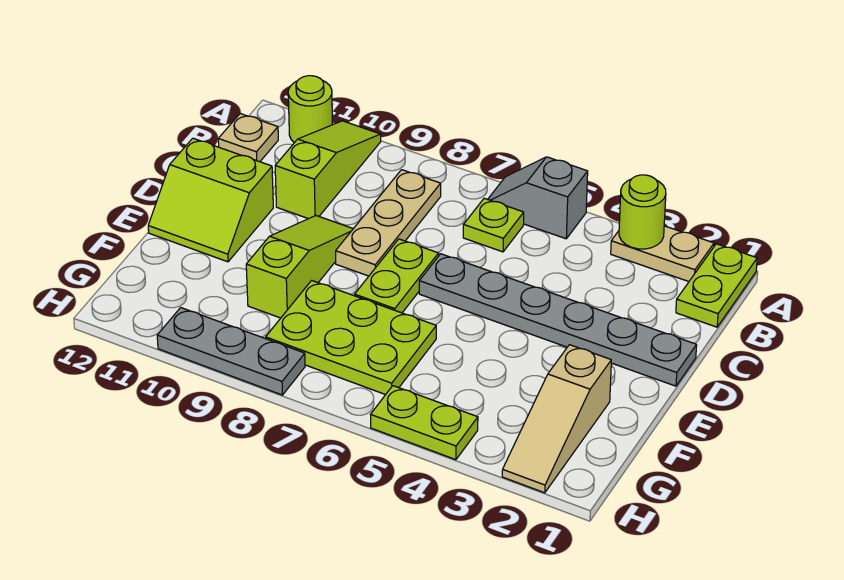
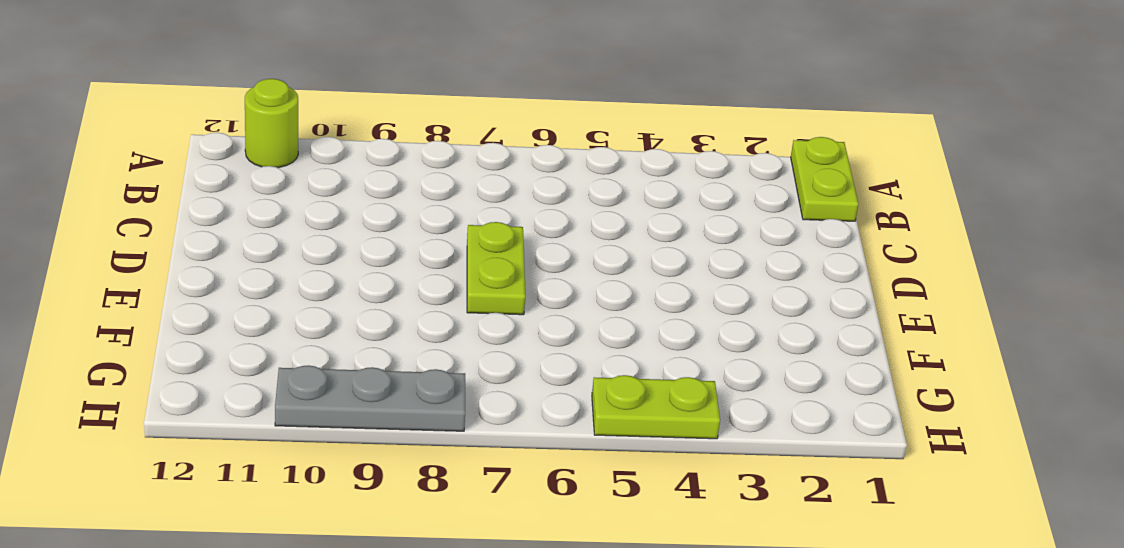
none -> tan plate A2:A3 level 1
none -> grey slope A5:A6 level 1 top 5
none -> lime slope A10:C10 level 1 top C

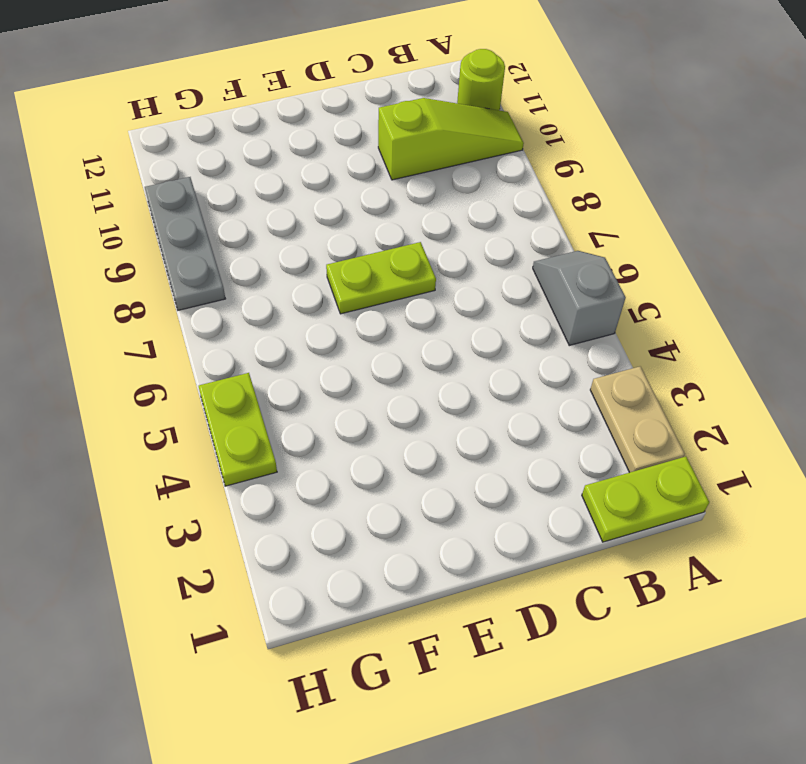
none -> lime plate B6 level 1
none -> tan plate B8:D8 level 1
none -> tan plate B12 level 1

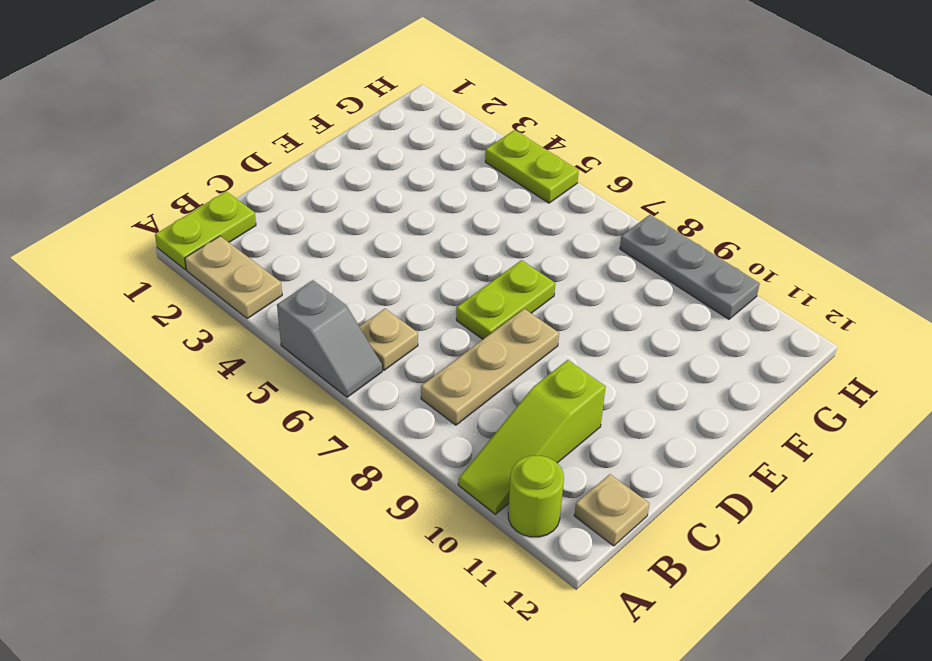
tan plate B6 level 1 -> lime plate B6 level 1
none -> grey plate D1:D6 level 1
none -> lime slope D9:F9 level 1 top F
none -> lime slope D11:E12 level 1 top D

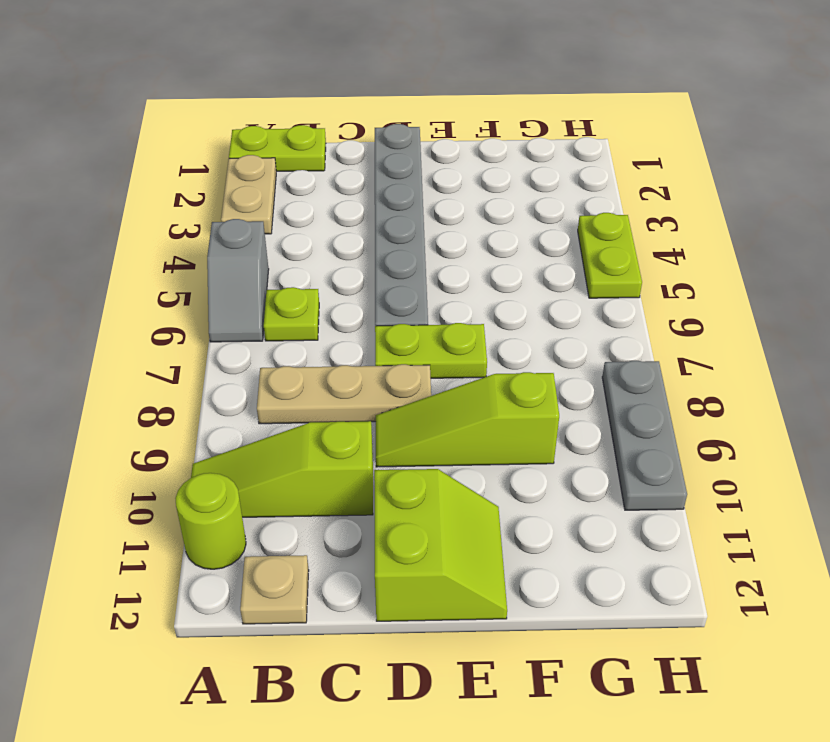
none -> tan slope F2:H2 level 1 top F
none -> lime plate F6:G8 level 1
none -> lime round brick A3 level 2

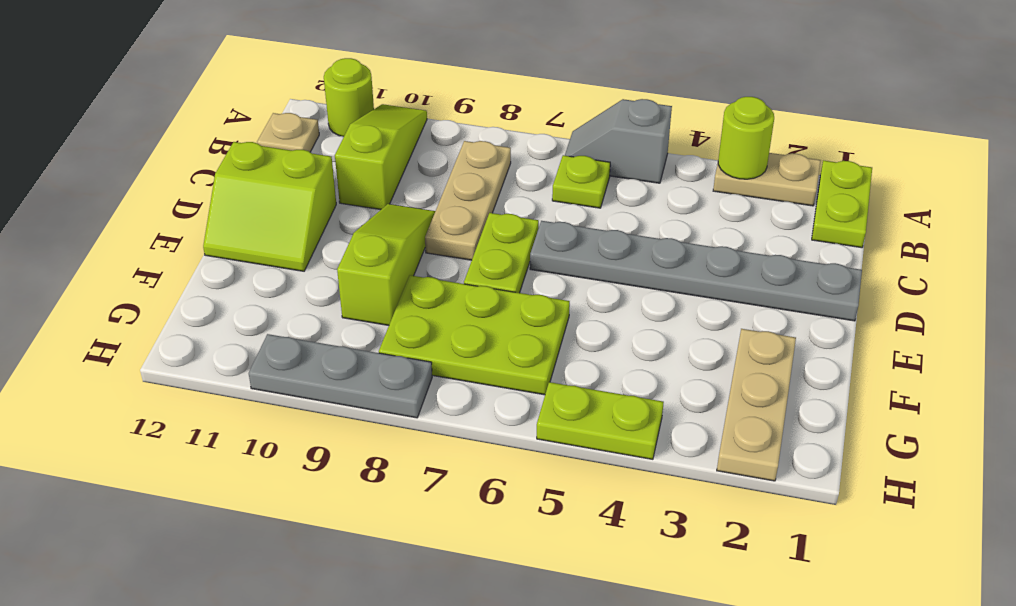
tan plate F2:H2 level 1 -> tan slope F2:H2 level 1 top F

